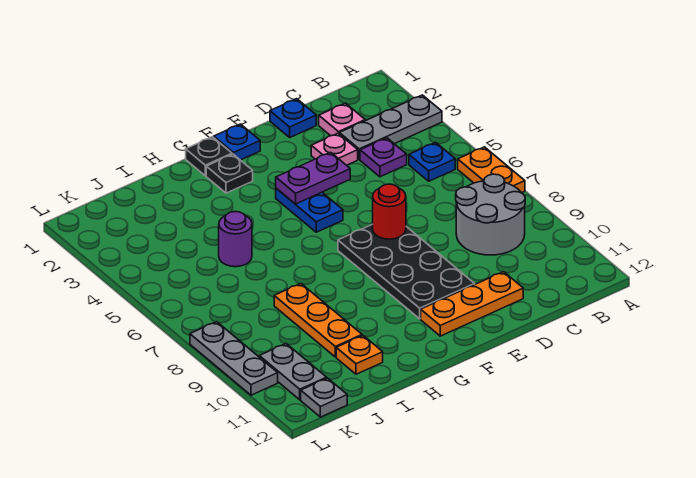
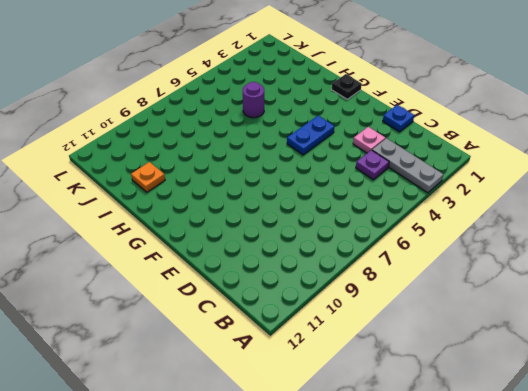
none -> orange plate A6:A7 level 1
none -> blue plate B5 level 1
none -> grey round brick B8:C9 level 1

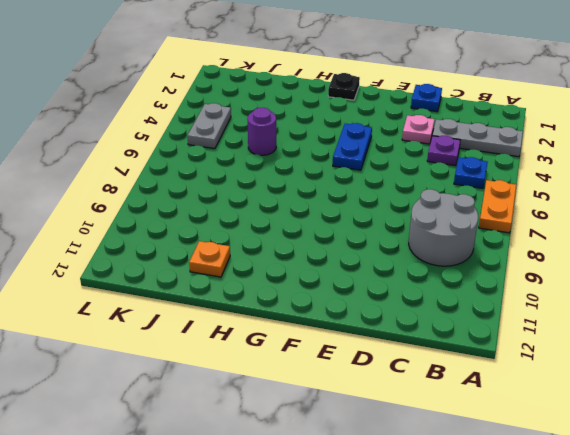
grey plate K4:K5 level 1 -> grey plate K10:K11 level 1
none -> pink plate C2 level 1
none -> orange plate D11:F11 level 1
none -> black plate E7:F10 level 1

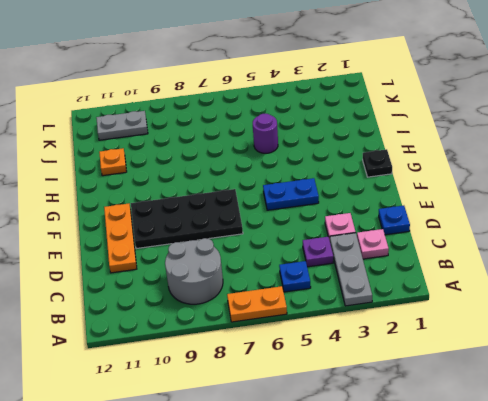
none -> blue plate F1 level 1
none -> black plate G2 level 1
none -> orange plate I8:I10 level 1

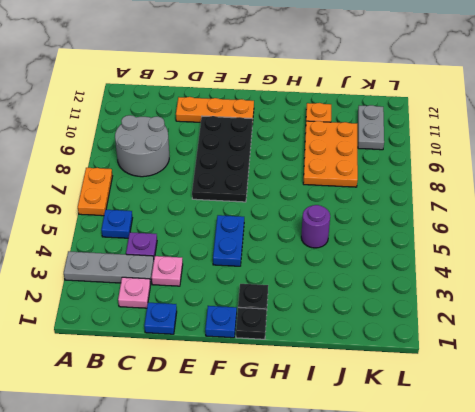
orange plate I8:J10 level 1 -> orange plate I8:I10 level 1
none -> grey plate K12 level 1
none -> grey plate L8:L10 level 1
none -> purple plate E4:F4 level 2

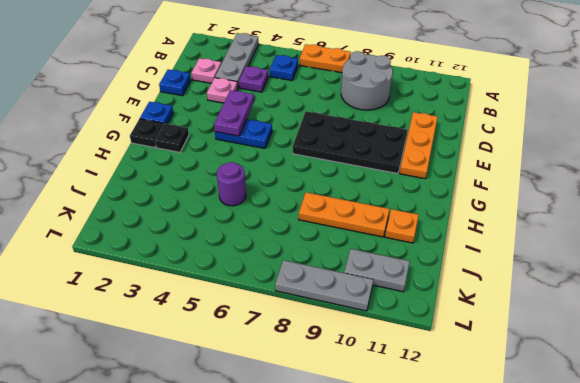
none -> grey plate K12 level 1
none -> red round brick E7 level 2

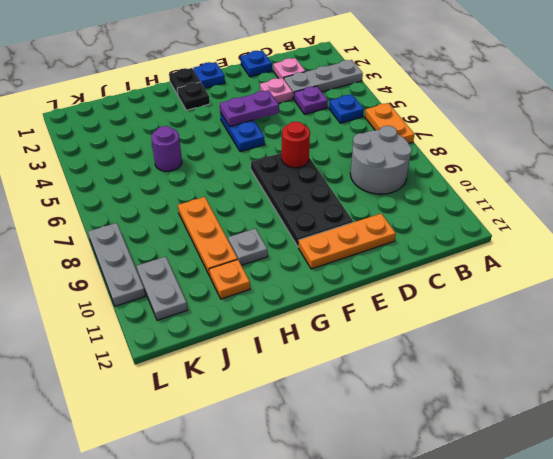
grey plate H10 level 1 -> grey plate K12 level 1

